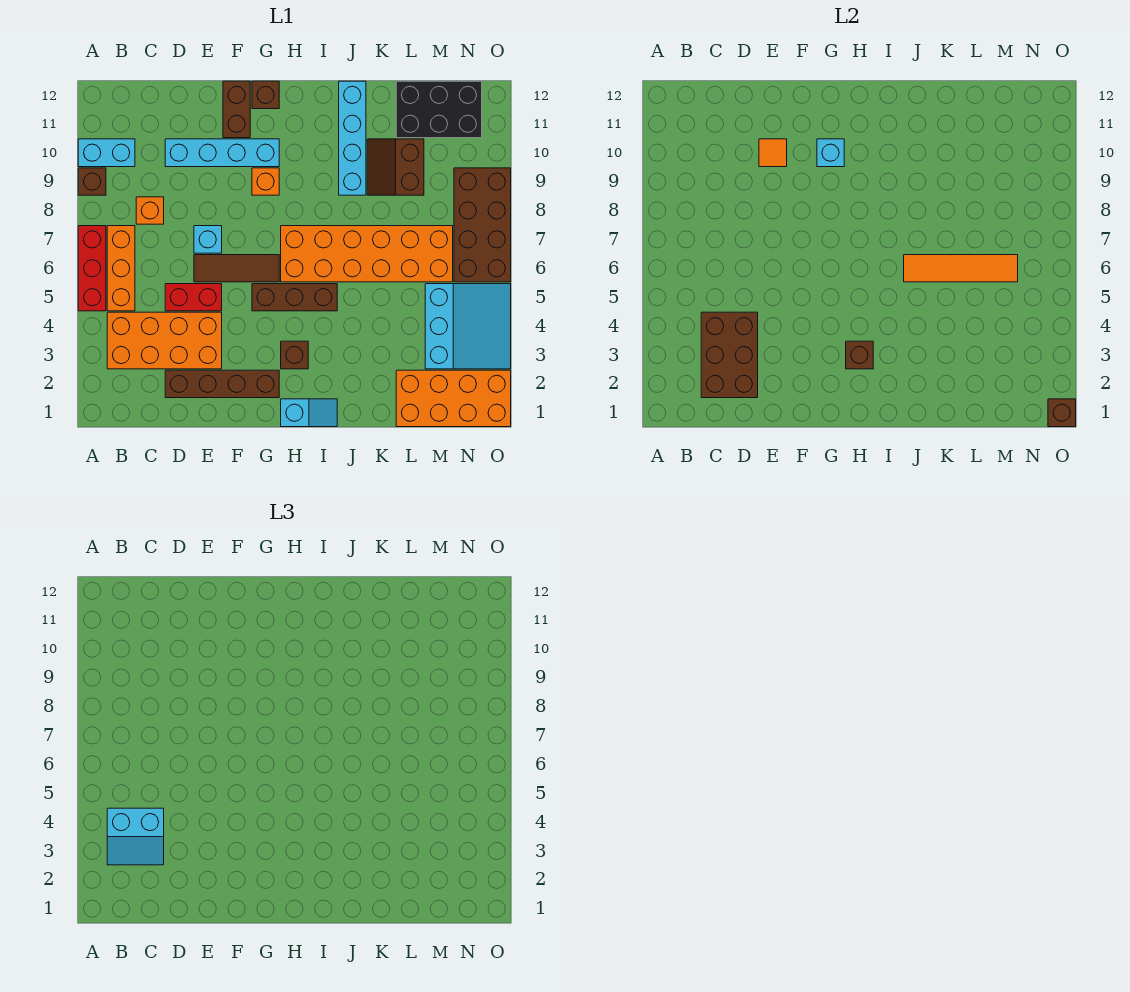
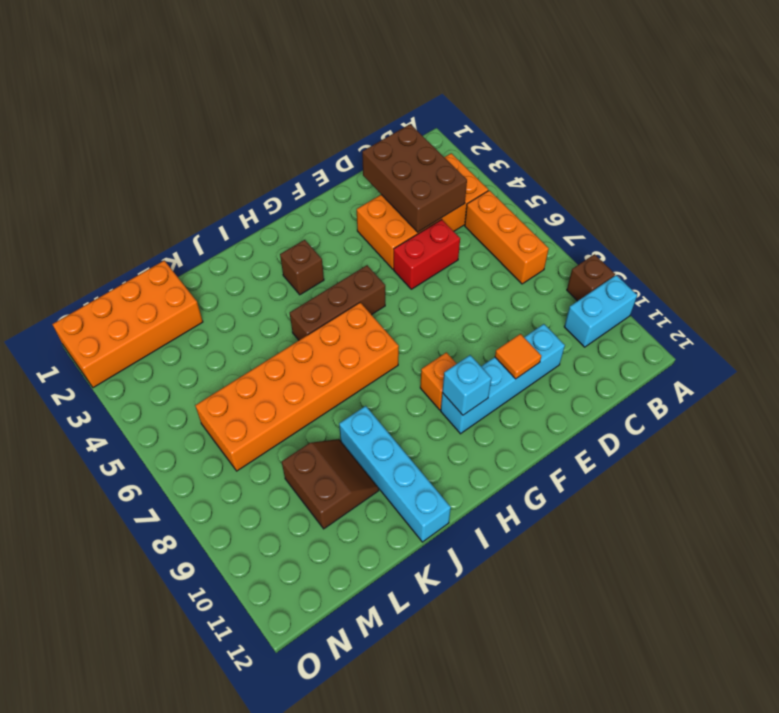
none -> red brick A5:A7 level 1
none -> orange brick C8 level 1
none -> brown brick D2:G2 level 1
none -> brown tile E6:G6 level 1

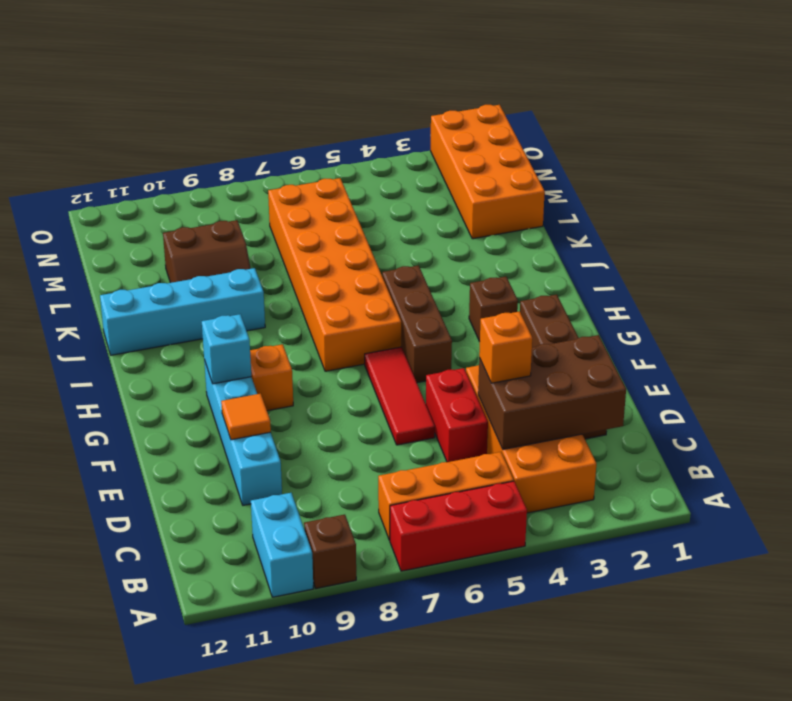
orange brick D4 level 3 -> orange brick C8 level 1
red tile E6:G6 level 1 -> brown tile E6:G6 level 1
none -> cyan brick E7 level 1
none -> brown brick F11:F12 level 1
none -> brown brick G12 level 1
none -> cyan slope H1:I1 level 1 top H

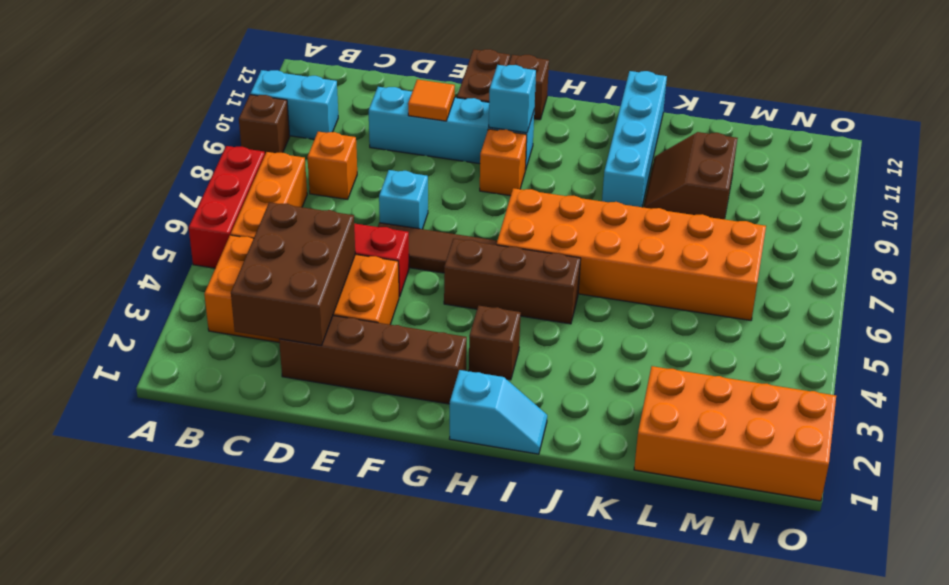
none -> black brick L11:N12 level 1
none -> cyan slope M3:O5 level 1 top M
none -> brown brick N6:O9 level 1
none -> brown brick H3 level 2

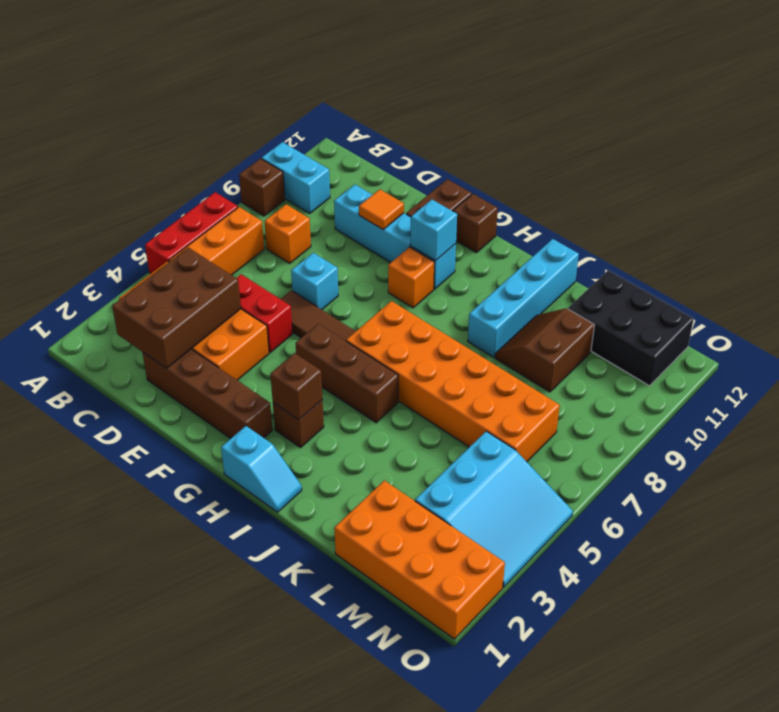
none -> brown brick N6:O9 level 1
none -> orange tile J6:M6 level 2
none -> brown brick O1 level 2
none -> cyan slope B3:C4 level 3 top 4

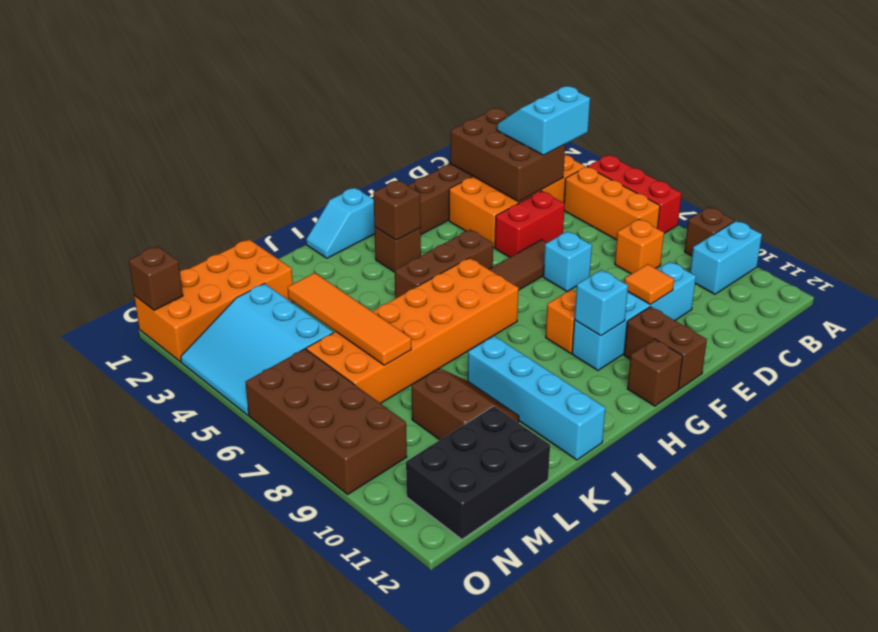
orange tile L4:L7 level 2 -> orange tile J6:M6 level 2

